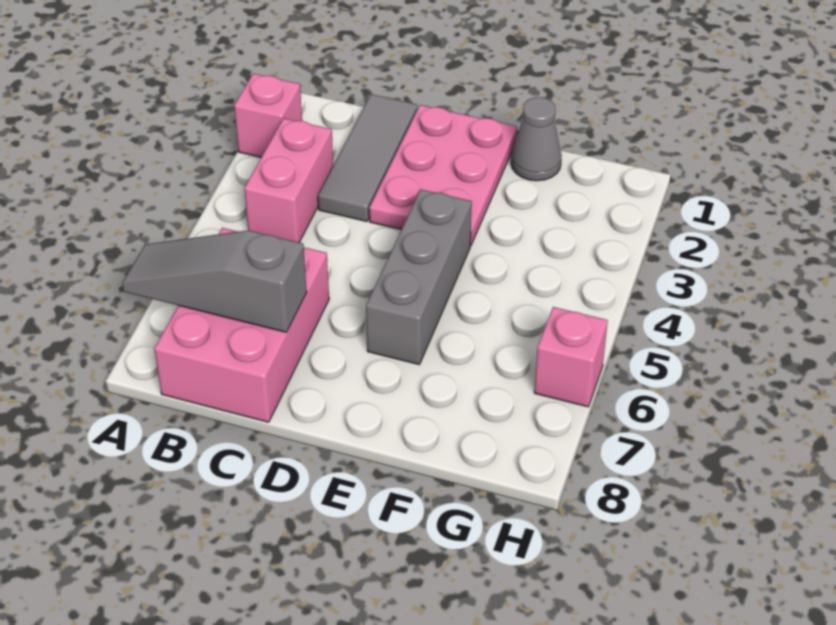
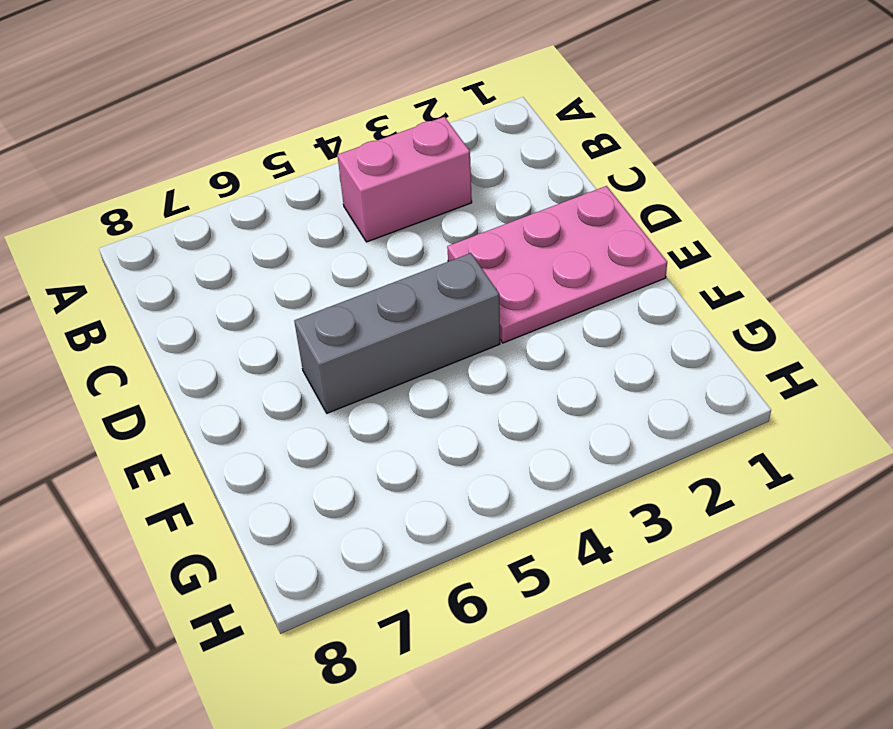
none -> pink brick A2 level 1
none -> pink brick B6:C8 level 1

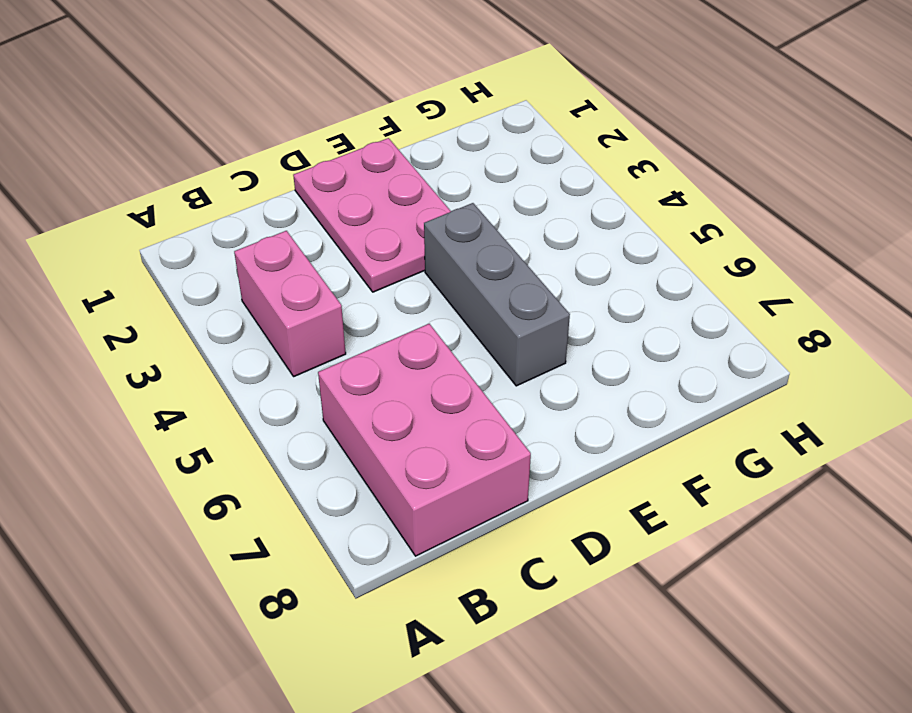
none -> pink brick A2 level 1
none -> grey tile C1:C3 level 1

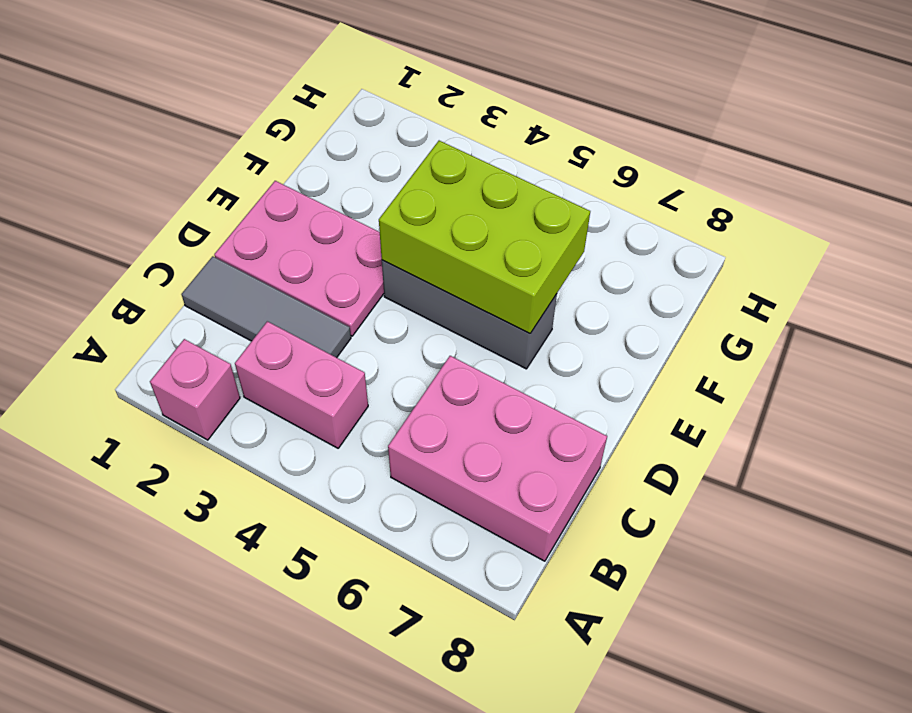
lime brick E4:F6 level 2 -> none
none -> grey cone F1 level 1
none -> pink brick H6 level 1

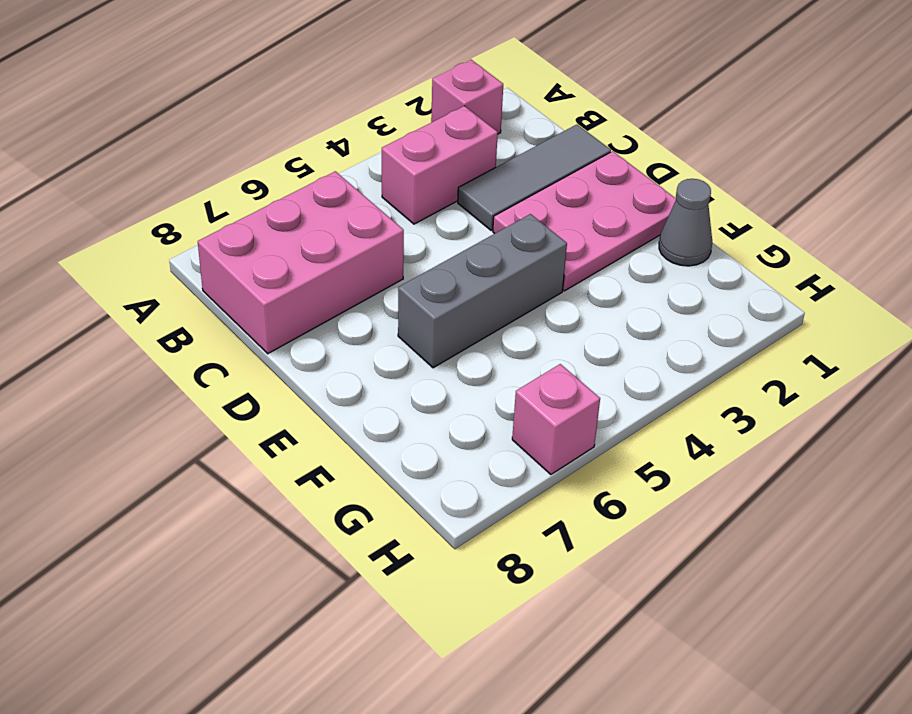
none -> grey slope A7:C7 level 2 top C

